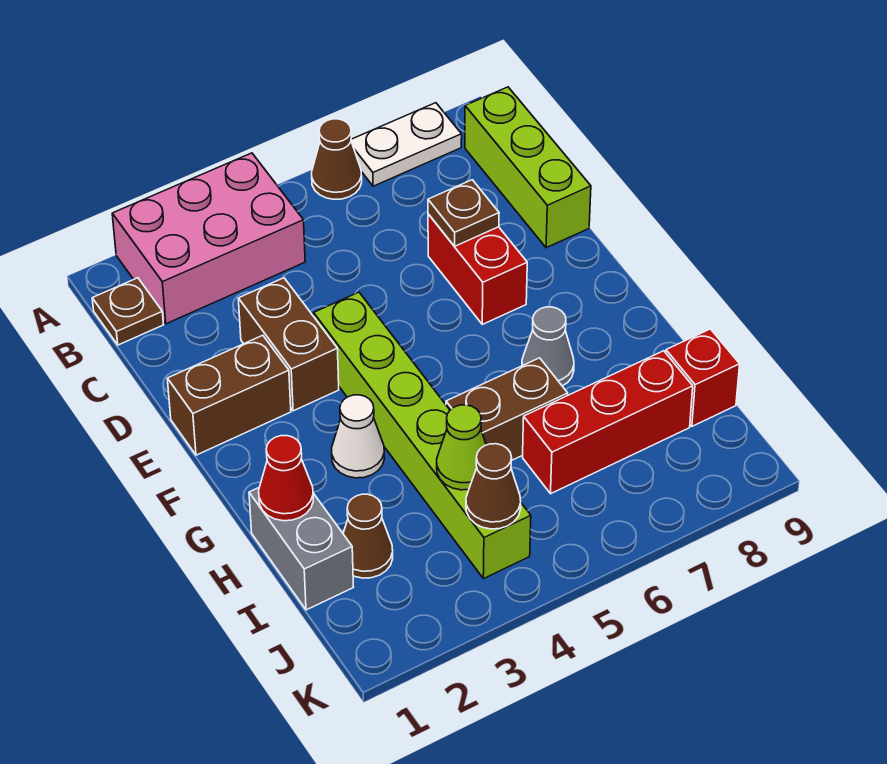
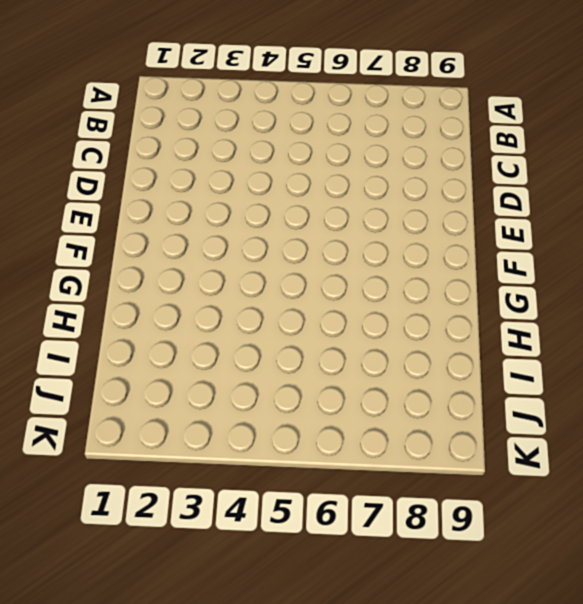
none -> pink brick A2:B4 level 1
none -> brown cone A6 level 1
none -> white plate A7:A8 level 1

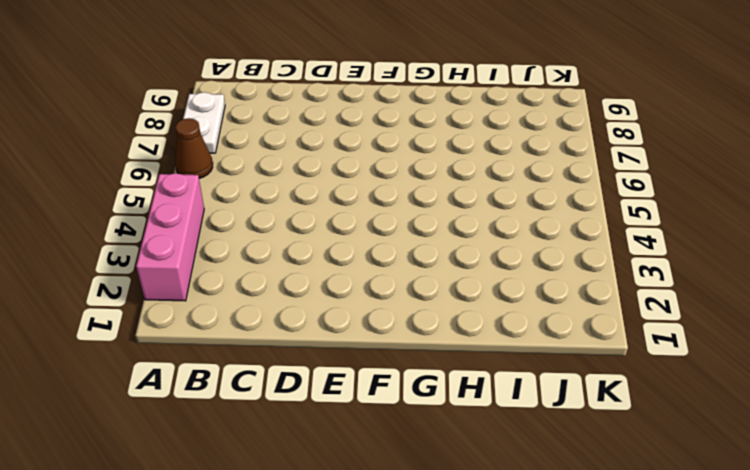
pink brick A2:A4 level 1 -> pink brick A2:B4 level 1
none -> brown plate B1 level 1
none -> lime brick B9:D9 level 1
none -> brown brick D3:E3 level 1

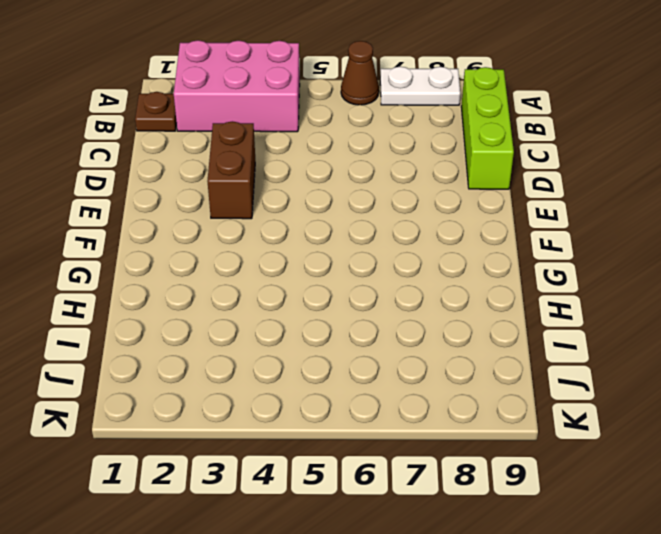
none -> red brick D7:E7 level 1
none -> brown brick E1:E2 level 1
none -> lime brick E4:J4 level 1

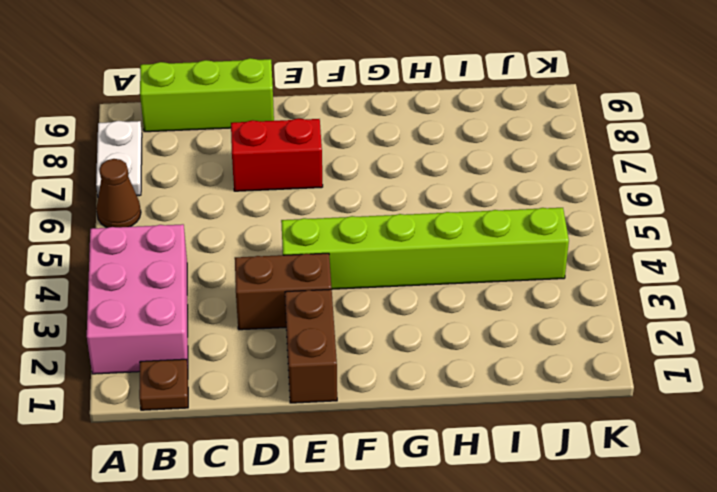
none -> white cone G3 level 1
none -> grey cone G7 level 1
none -> grey brick H1:I1 level 1

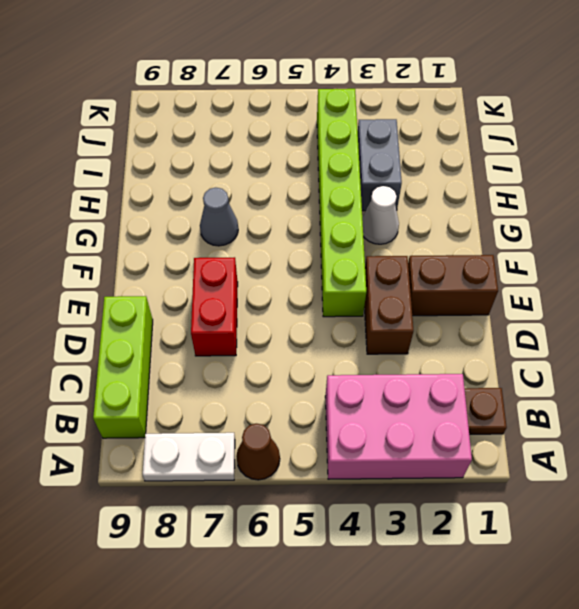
grey brick H3:I3 level 1 -> grey brick H1:I1 level 1
none -> brown brick H5:H6 level 1
none -> brown cone I2 level 1
none -> red brick I6:I8 level 1

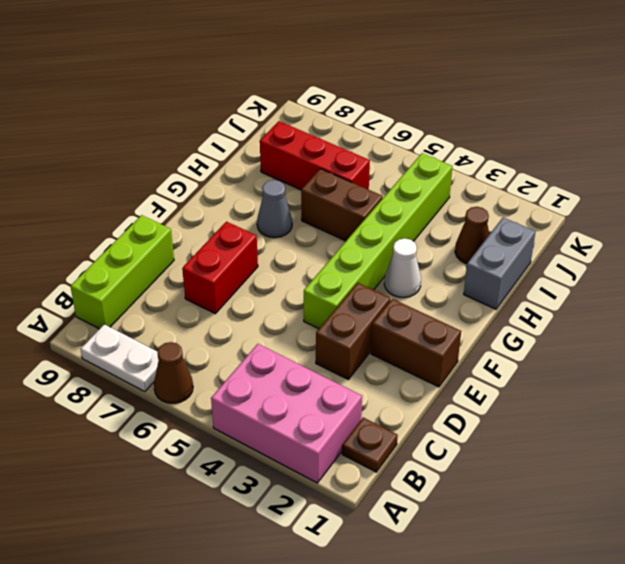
none -> red brick I9 level 1
none -> brown plate D7 level 2
none -> red cone H1 level 2

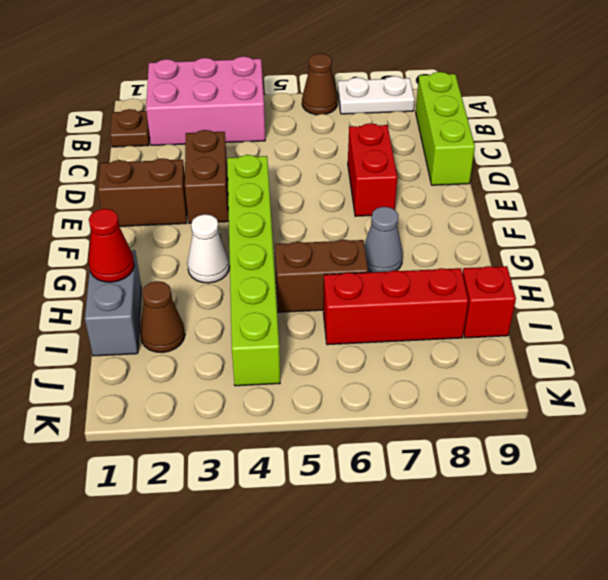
none -> brown plate D7 level 2
none -> lime cone I4 level 2
none -> brown cone J4 level 2

